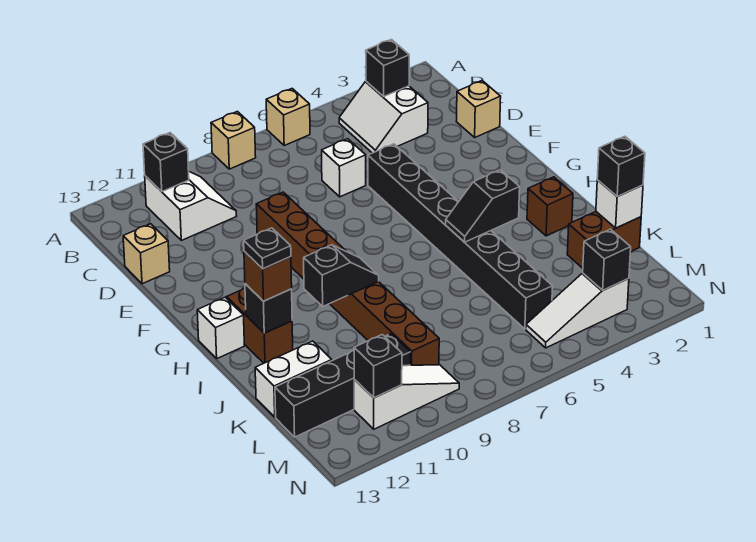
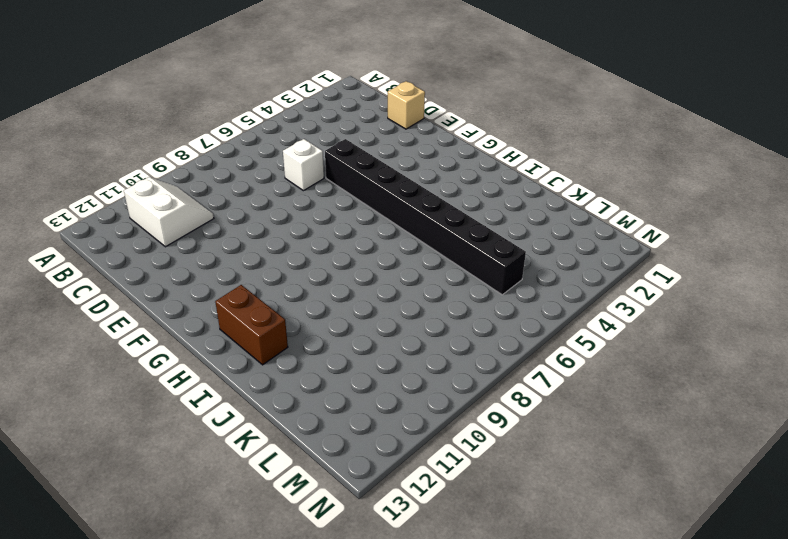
none -> tan brick A6 level 1
none -> tan brick A8 level 1
none -> white slope B3:C4 level 1 top 3

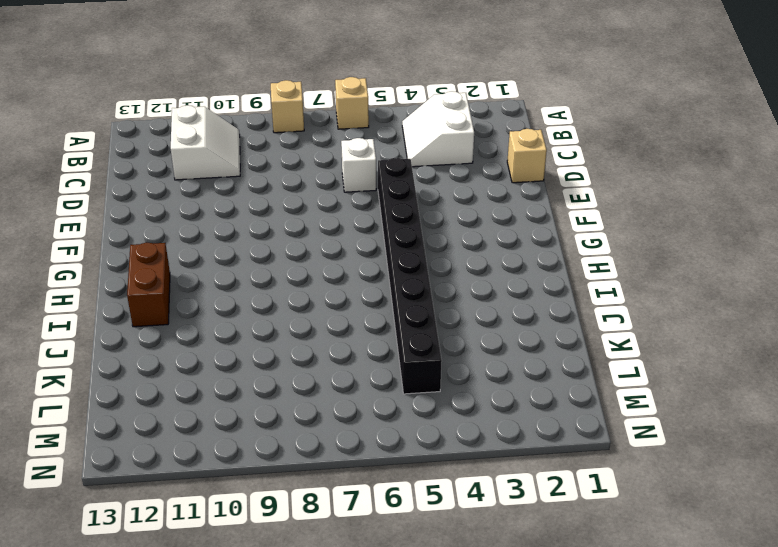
none -> tan brick D13 level 1
none -> brown brick E9:L9 level 1
none -> white brick H13 level 1

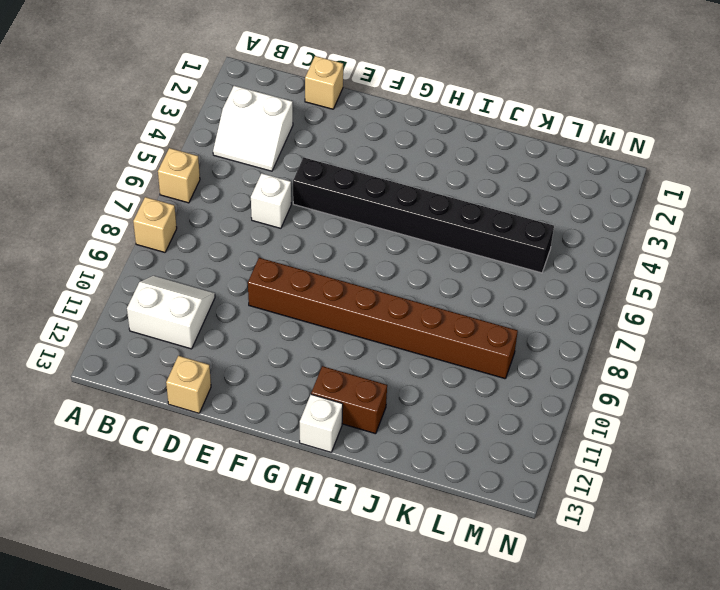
none -> brown brick I2 level 1
none -> brown brick K1:K2 level 1
none -> white brick K12:K13 level 1

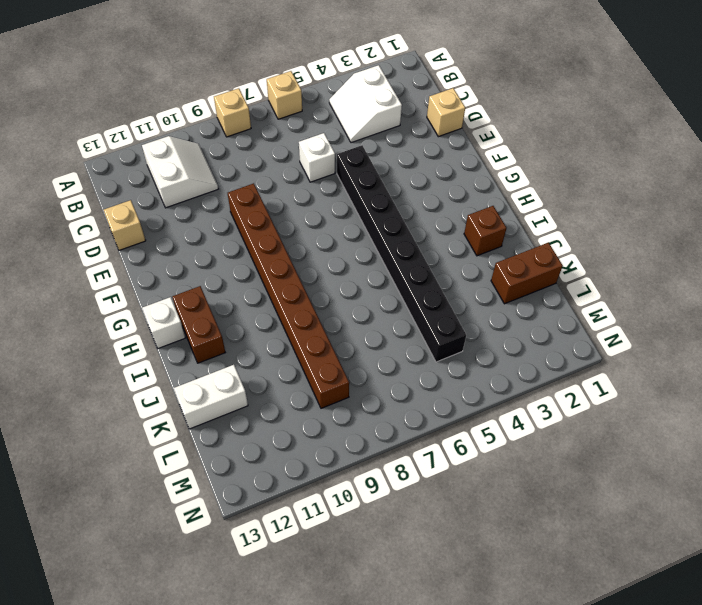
none -> black brick L10:L13 level 1
none -> white slope M3:M5 level 1 top 3
none -> white slope M9:M11 level 1 top 11

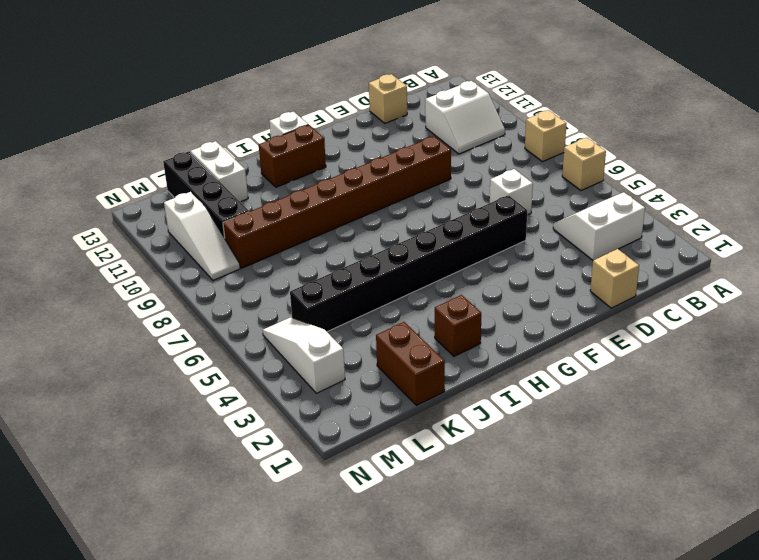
none -> black brick B3 level 2
none -> black brick B11 level 2
none -> black slope I4:I5 level 2 top 4

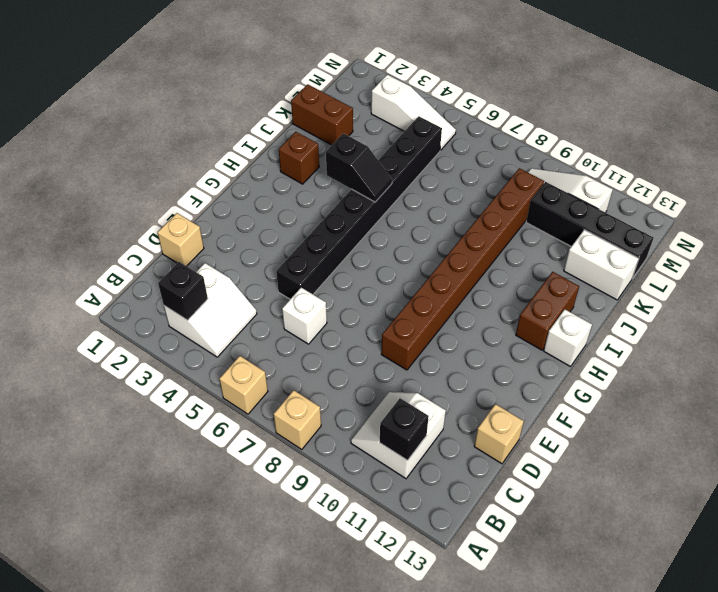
none -> black slope I9:I10 level 2 top 10
none -> black brick I12 level 2
none -> white brick K1 level 2

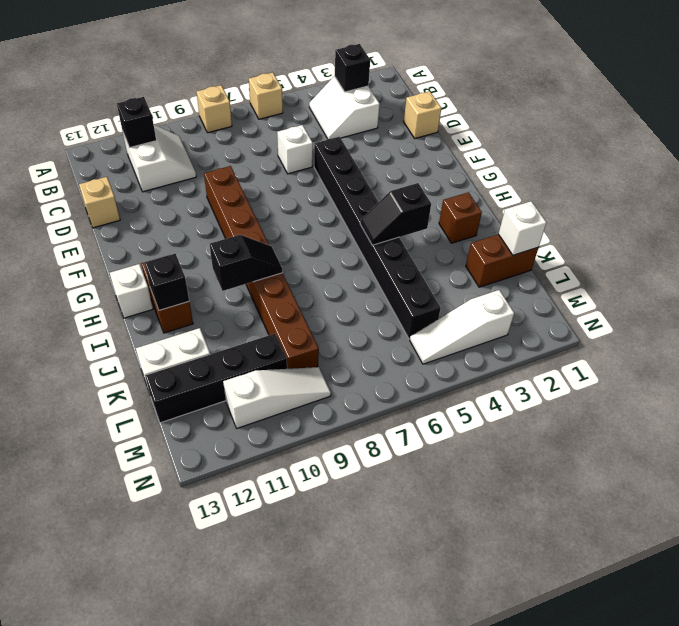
none -> black brick M3 level 2
none -> black brick M11 level 2
none -> brown brick I12 level 3

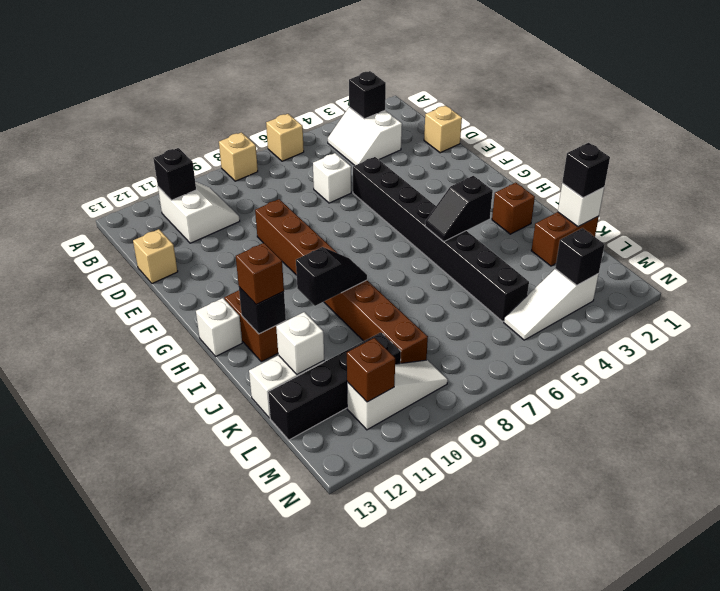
white brick K12 level 2 -> none
brown brick M11 level 2 -> black brick M11 level 2
none -> black plate I12 level 4

